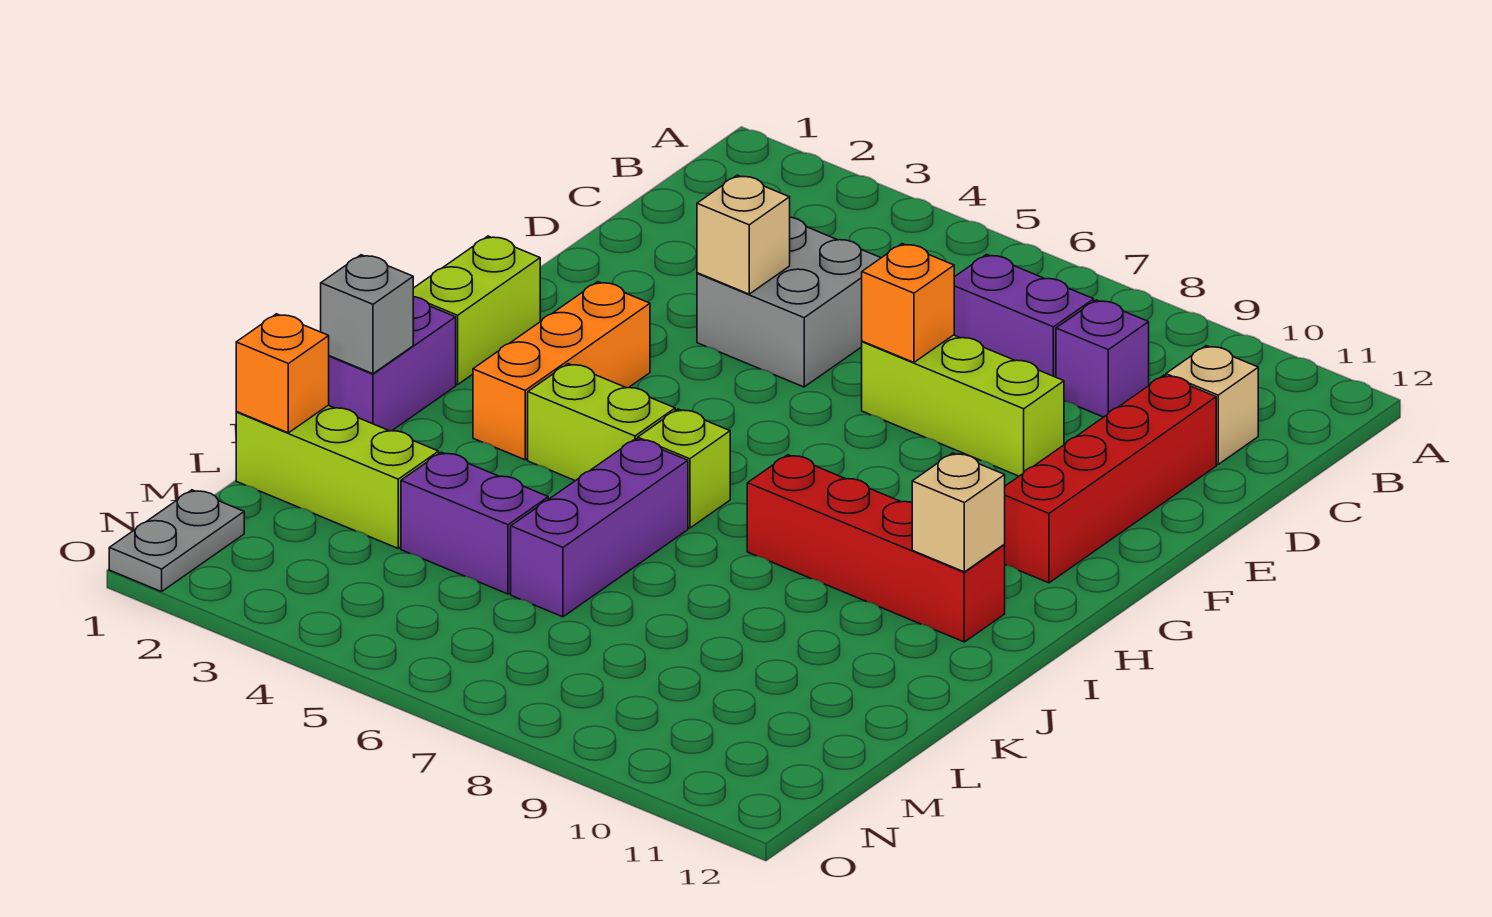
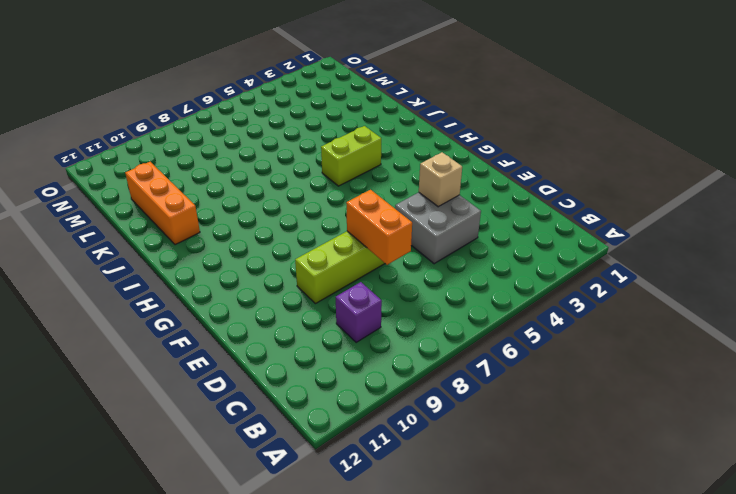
orange brick D7:E7 level 2 -> orange brick E7 level 2
orange brick J11:L11 level 1 -> orange brick G3:I3 level 1
none -> purple brick C7:C8 level 1
none -> tan brick C11 level 1
none -> red brick D11:G11 level 1

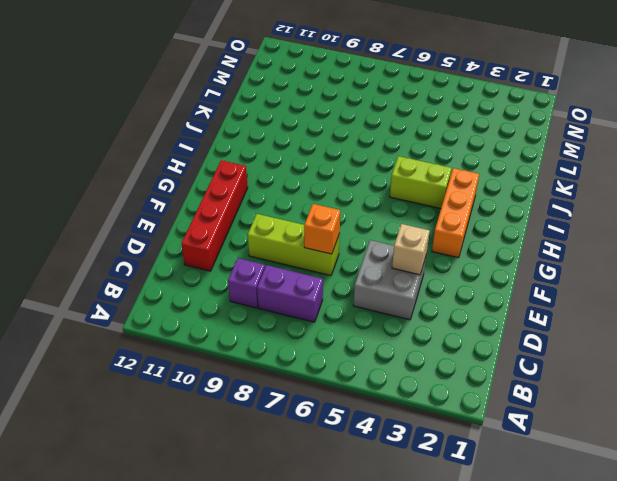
none -> tan brick C11 level 1
none -> lime brick G1:H1 level 1
none -> purple brick I1:J1 level 1

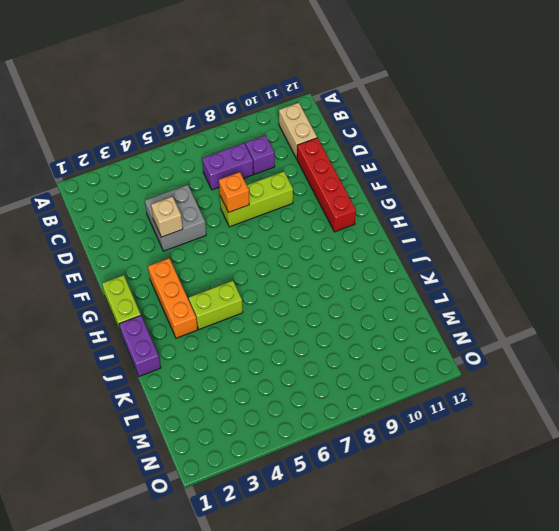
tan brick B11:C11 level 1 -> tan brick C11 level 1
none -> lime brick I6 level 1
none -> red brick I8:I11 level 1
none -> purple brick J6:L6 level 1

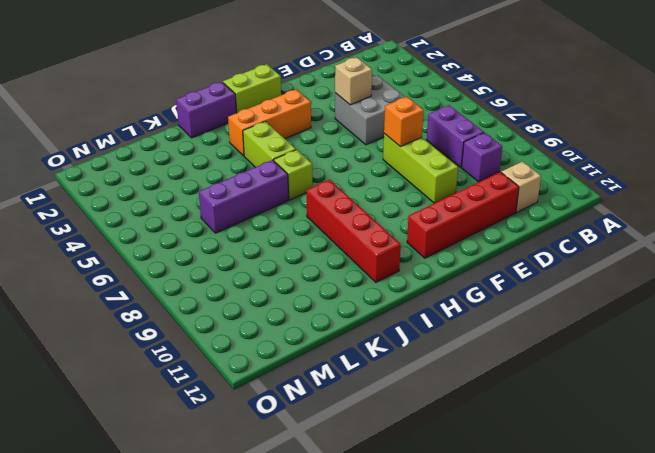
none -> lime brick L1:L3 level 1
none -> purple brick L4:L5 level 1
none -> grey plate N1:O1 level 1

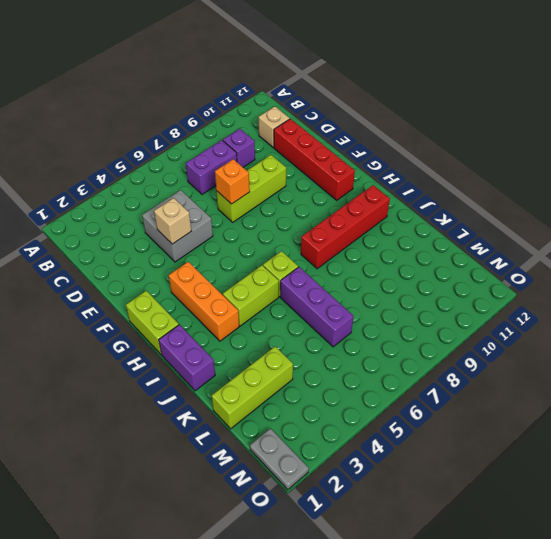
none -> purple brick L4:L5 level 1
none -> tan brick I11 level 2
none -> grey brick J1 level 2

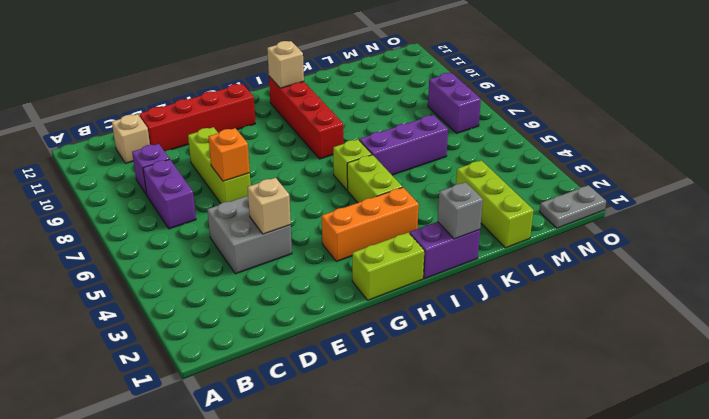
purple brick N7:N8 level 1 -> purple brick L4:L5 level 1
none -> orange brick L1 level 2

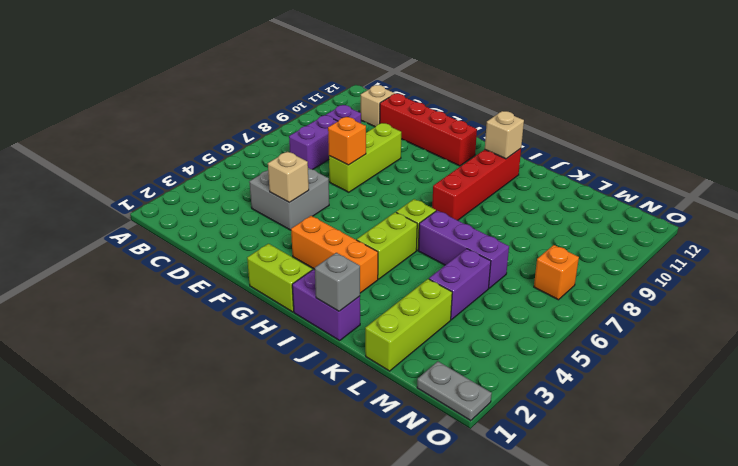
orange brick N7 level 1 -> orange brick L1 level 2

